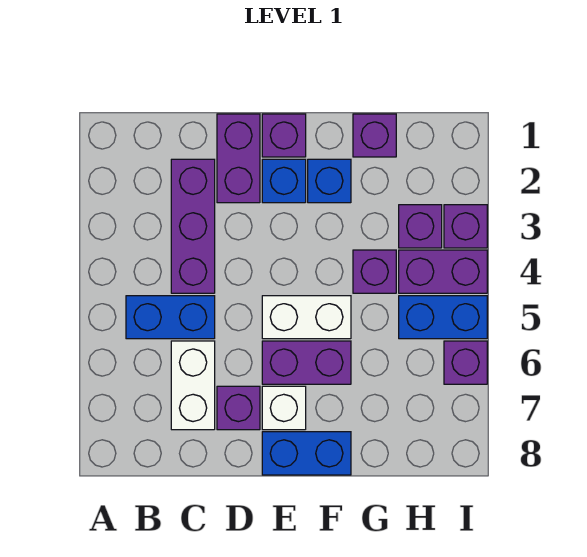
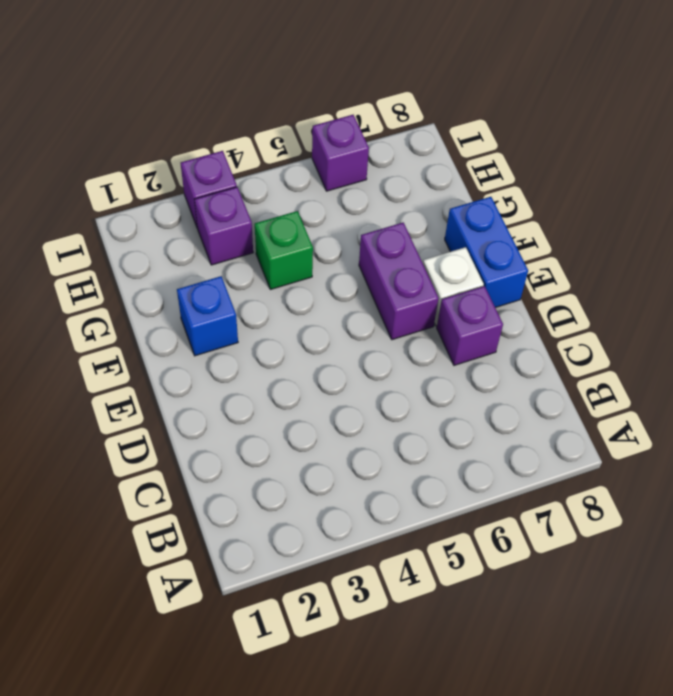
green brick G4 level 1 -> purple brick G4 level 1
none -> blue brick B5:C5 level 1
none -> purple brick C2:C4 level 1
none -> white brick C6:C7 level 1

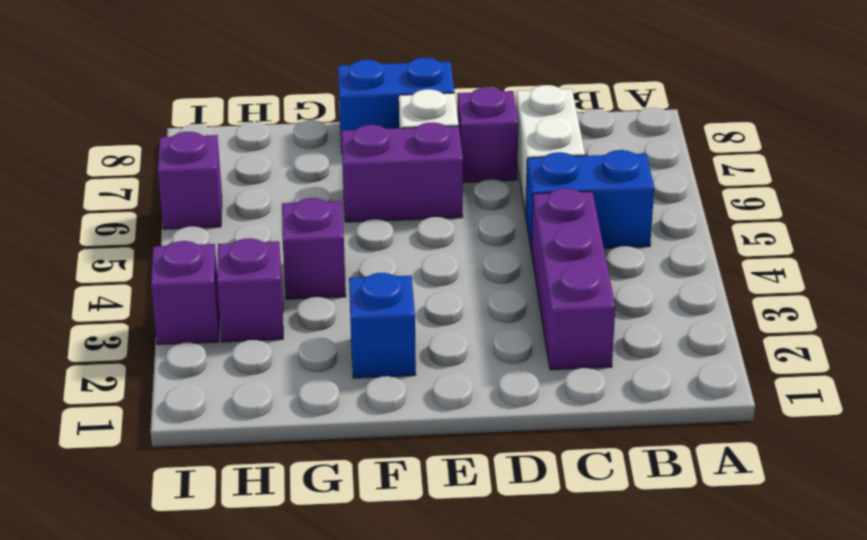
none -> purple brick D1:D2 level 1
none -> purple brick E1 level 1
none -> blue brick E2 level 1

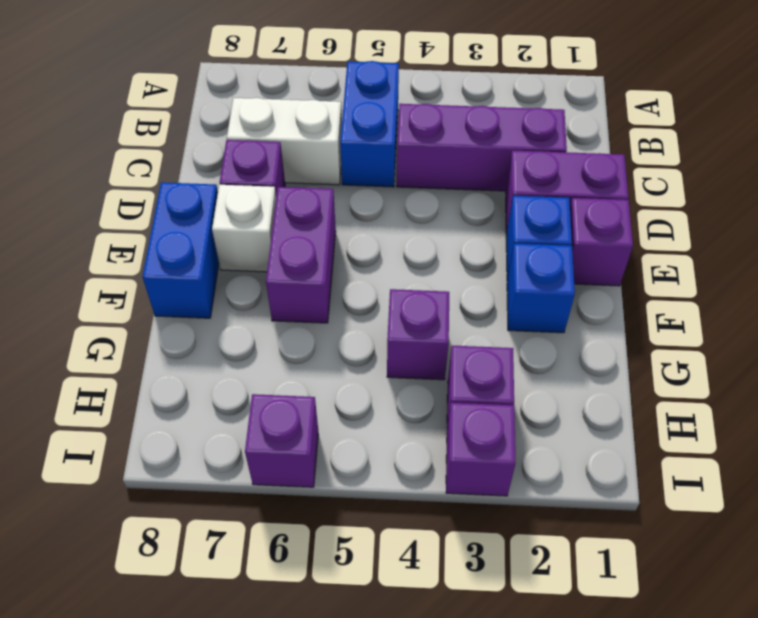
none -> white brick E5:F5 level 1
none -> purple brick G1 level 1
none -> purple brick H4:I4 level 1

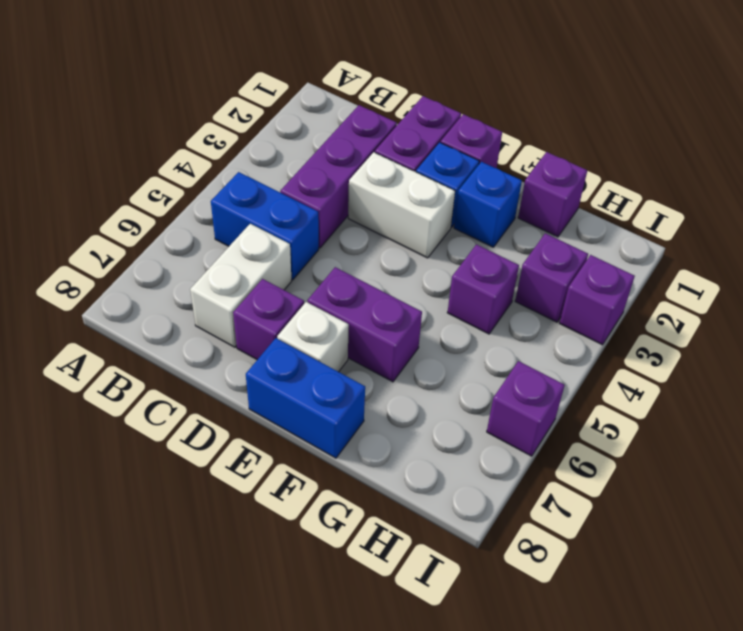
white brick D3:E3 level 1 -> white brick E5:F5 level 1
none -> purple brick H4:I4 level 1
none -> blue brick H5:I5 level 1

